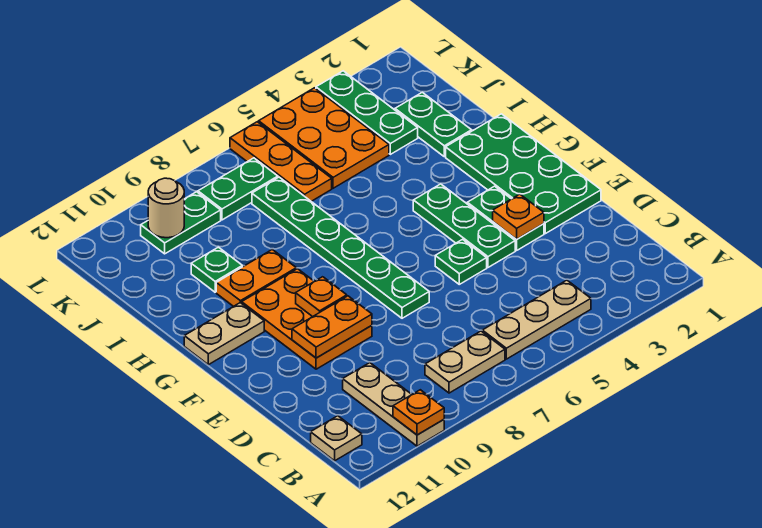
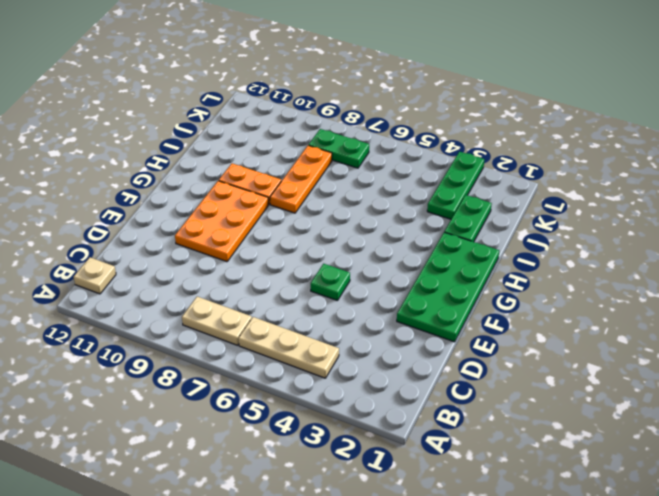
orange plate H8:J8 level 1 -> orange plate J6:L6 level 1
none -> tan plate A10:C10 level 1
none -> green plate E3:F3 level 1
none -> green plate E4:G4 level 1

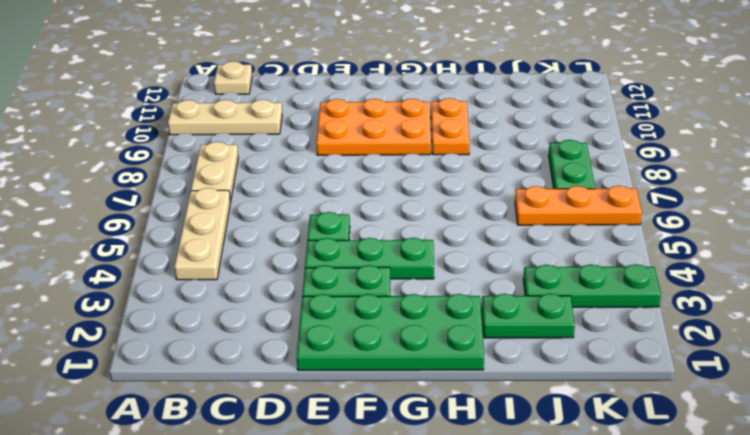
none -> green plate E7:J7 level 1
none -> tan plate G11:G12 level 1
none -> green plate I10 level 1

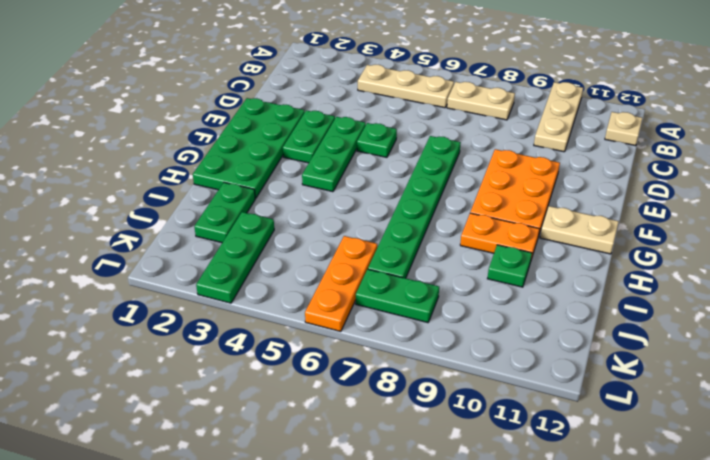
none -> orange plate J4:L5 level 1
none -> green plate K9:K10 level 1
none -> orange plate A10 level 2

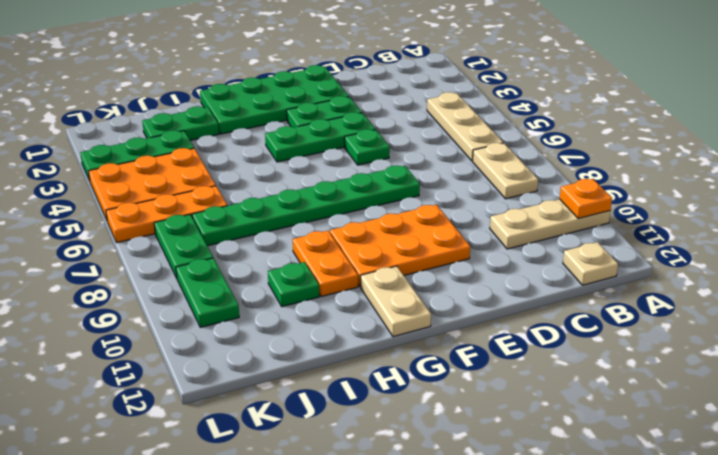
none -> orange plate E3 level 2
none -> orange plate E9:E10 level 2
none -> orange plate F9 level 2

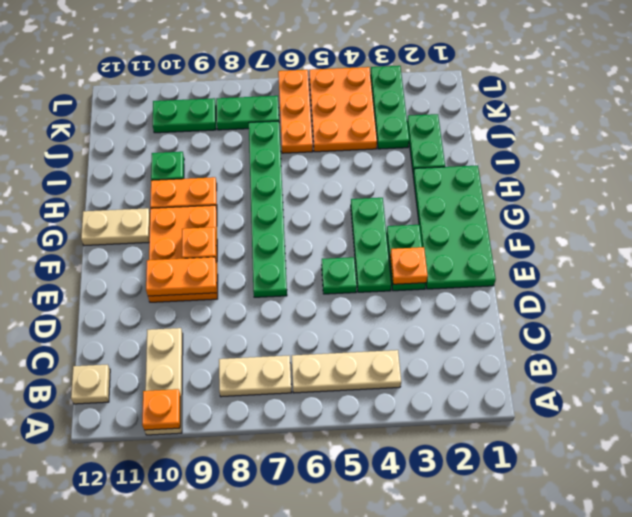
none -> tan round brick K10 level 2

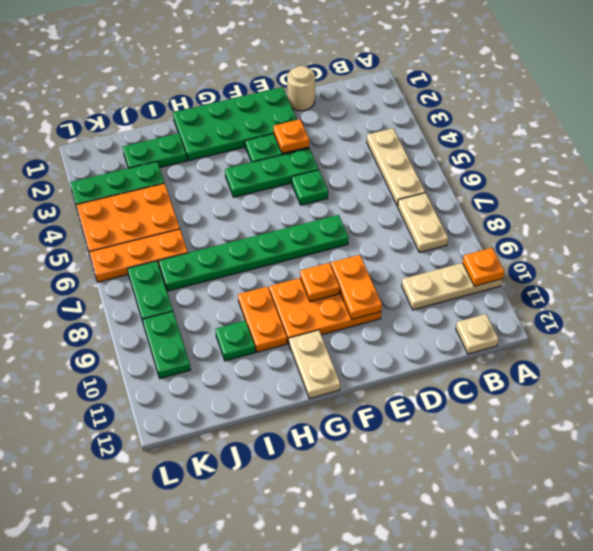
tan round brick D1 level 1 -> tan round brick K10 level 2

